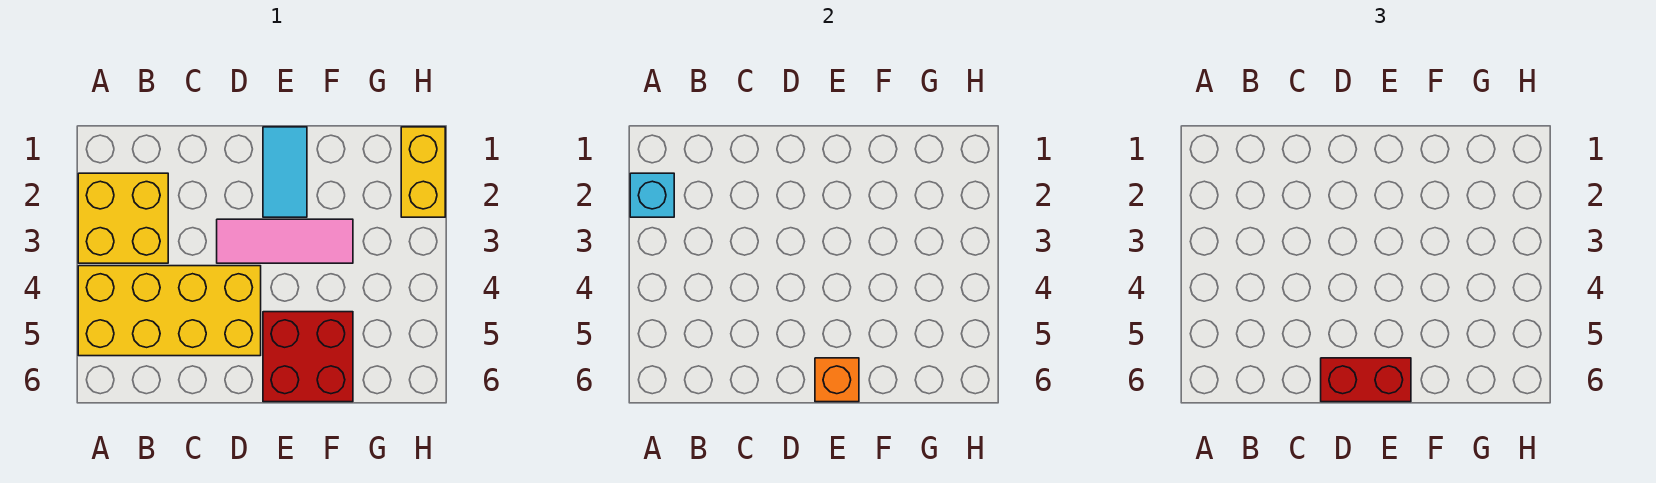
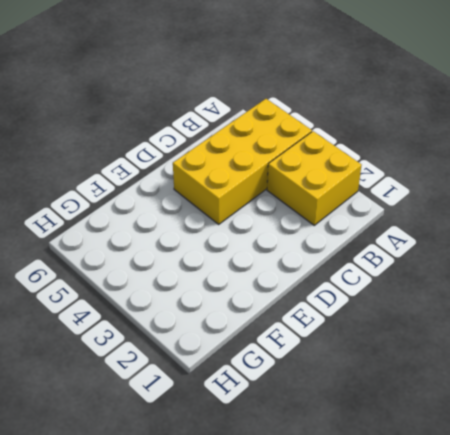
none -> pink tile D3:F3 level 1
none -> cyan tile E1:E2 level 1

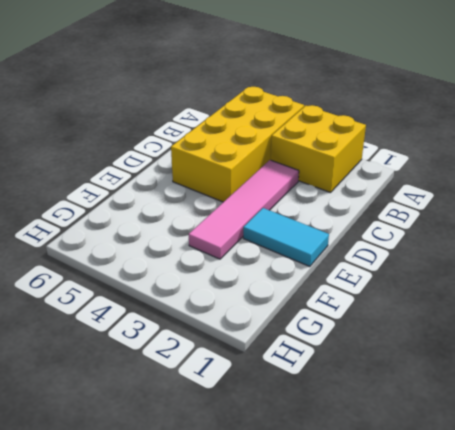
pink tile C3:F3 level 1 -> pink tile D3:F3 level 1
none -> red brick E5:F6 level 1
none -> yellow brick H1:H2 level 1

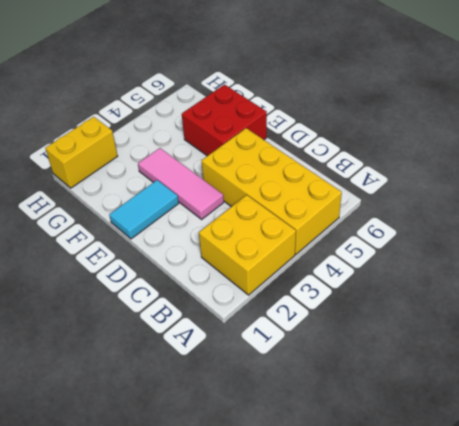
none -> cyan brick A2 level 2
none -> orange brick E6 level 2

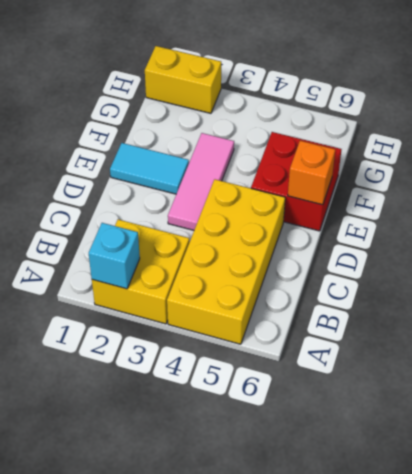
none -> red brick D6:E6 level 3

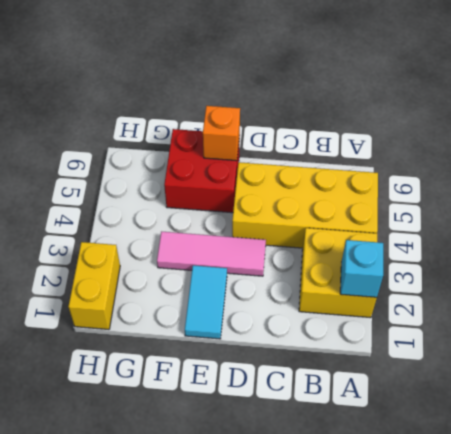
none -> red brick D6:E6 level 3

